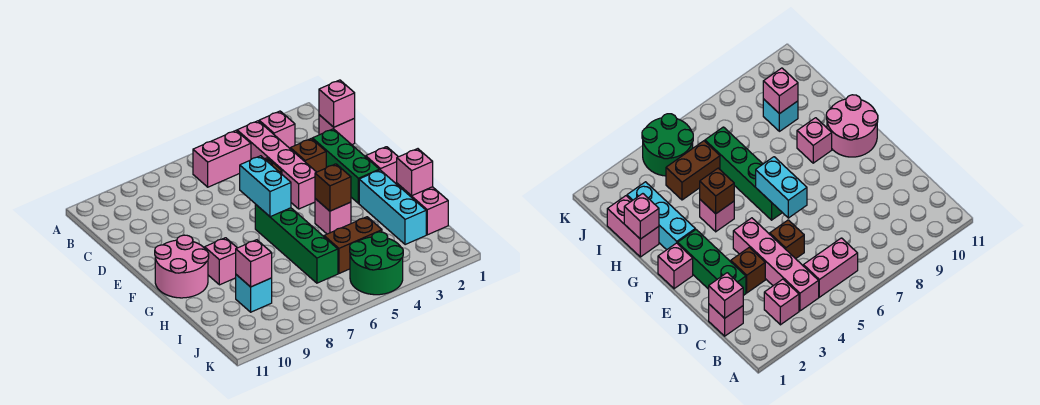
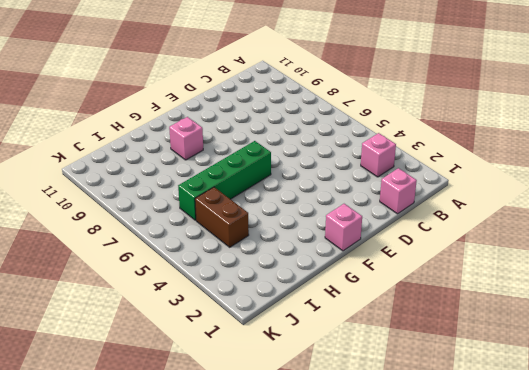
none -> pink brick B4:E4 level 1
none -> pink brick B5:B6 level 1
none -> green brick D2:F2 level 1

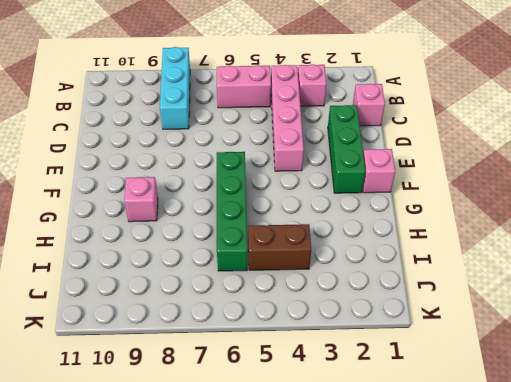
cyan brick A8:C8 level 1 -> cyan brick G2:I2 level 1
none -> brown brick D3 level 1
none -> brown brick D5 level 1
none -> pink round brick F10:G11 level 1

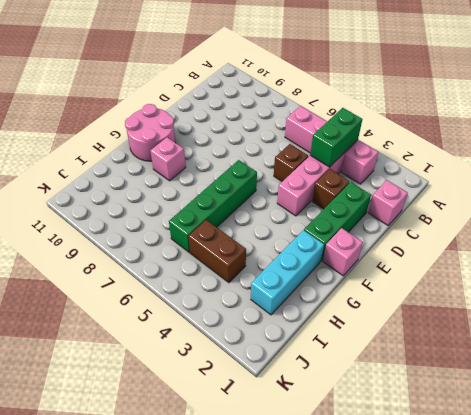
green brick B4:C4 level 2 -> none
none -> pink brick G4 level 1
none -> pink brick H1:I1 level 1
none -> cyan brick I9 level 1

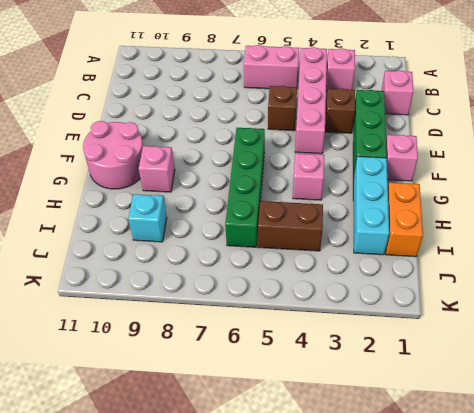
orange brick H1:I1 level 1 -> pink brick H1:I1 level 1
none -> green round brick J4:K5 level 1
none -> pink brick C1 level 2
none -> cyan brick E6:F6 level 2

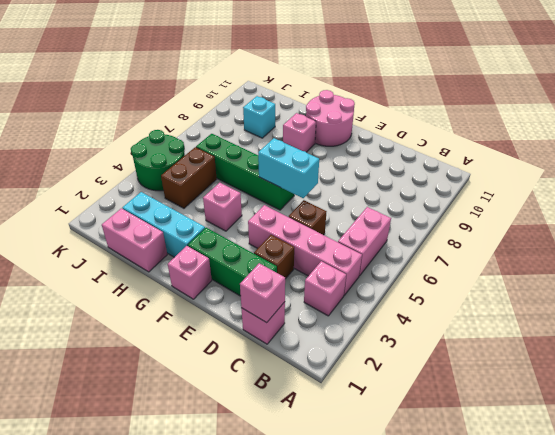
none -> brown brick G4 level 2
none -> pink brick H1 level 2
none -> pink brick I9 level 2

